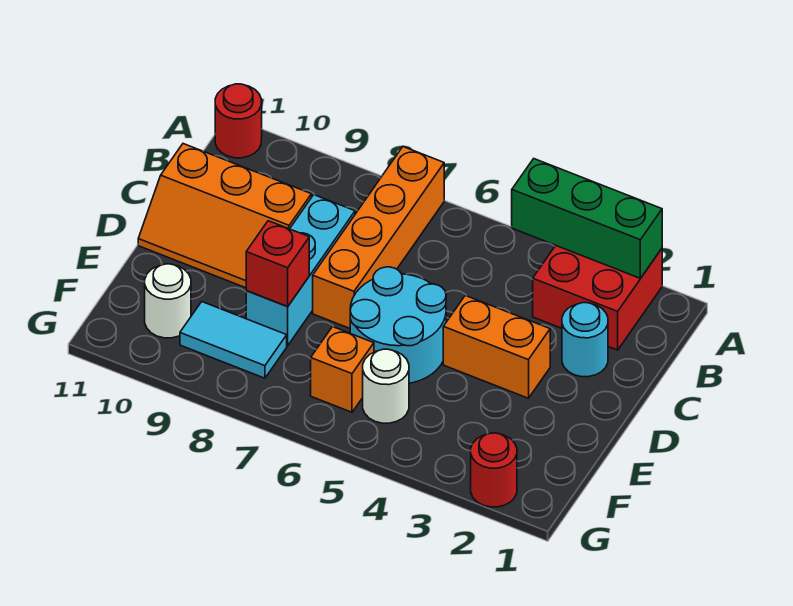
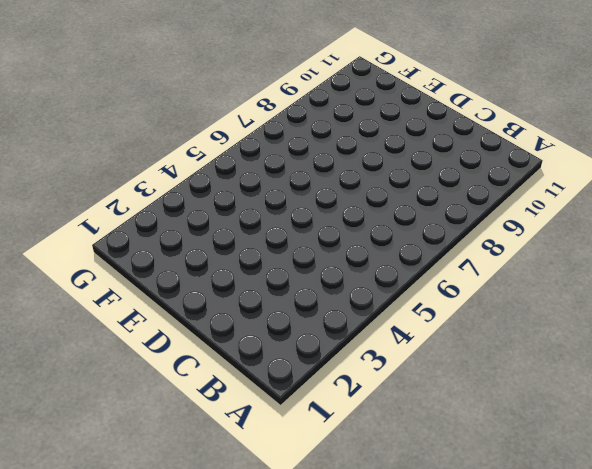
none -> red brick A2:B3 level 1
none -> orange brick A7:D7 level 1
none -> red round brick A11 level 1

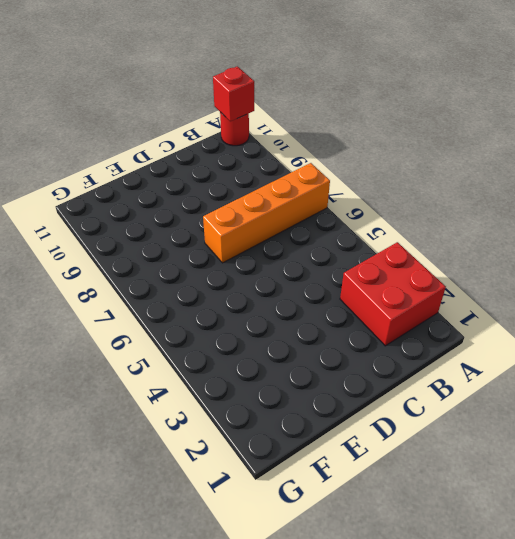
red brick A11 level 2 -> red brick E8 level 2
none -> cyan round brick C2 level 1
none -> cyan brick C8:E8 level 1
none -> orange slope C9:D11 level 1 top C

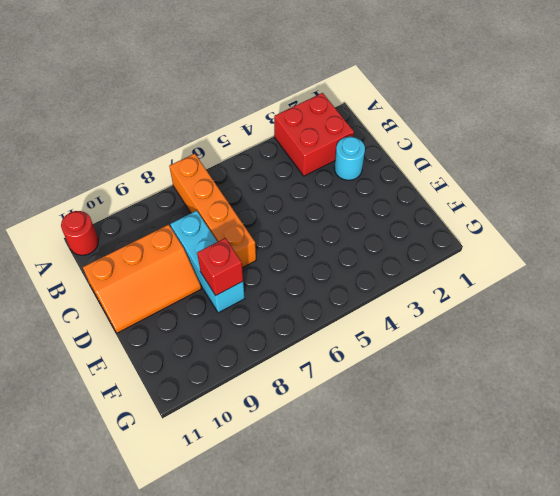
none -> orange brick D3:D4 level 1
none -> cyan round brick D5:E6 level 1
none -> white round brick F5 level 1

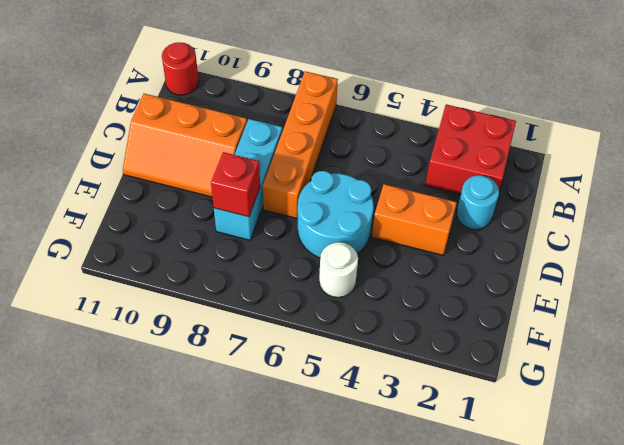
none -> orange brick F6 level 1
none -> cyan tile F8:F9 level 1
none -> white round brick F10 level 1

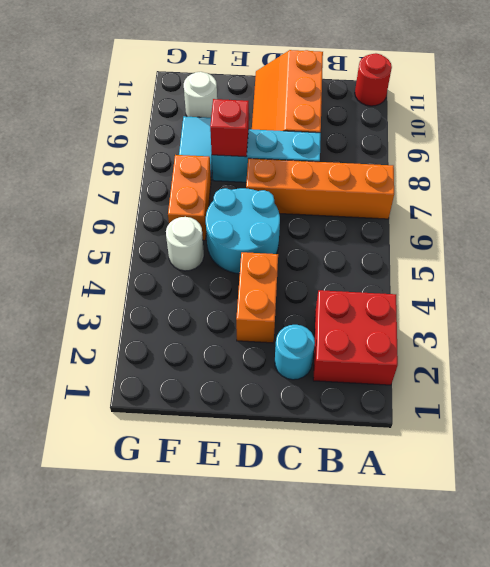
orange brick F6:F7 level 1 -> orange brick F6 level 1
none -> red round brick G2 level 1
none -> green brick A2:A4 level 2

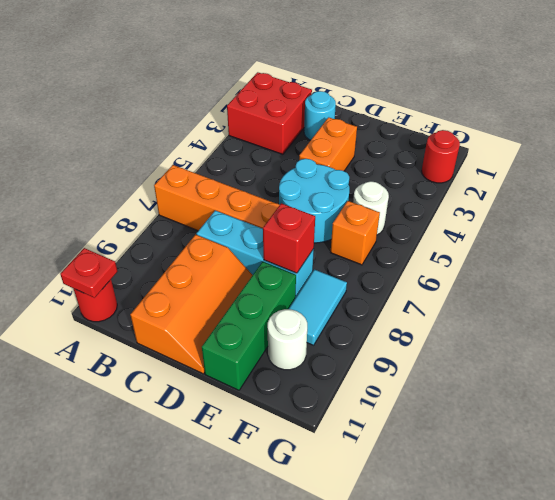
red plate A11 level 2 -> none
green brick E9:E11 level 1 -> green brick A2:A4 level 2

